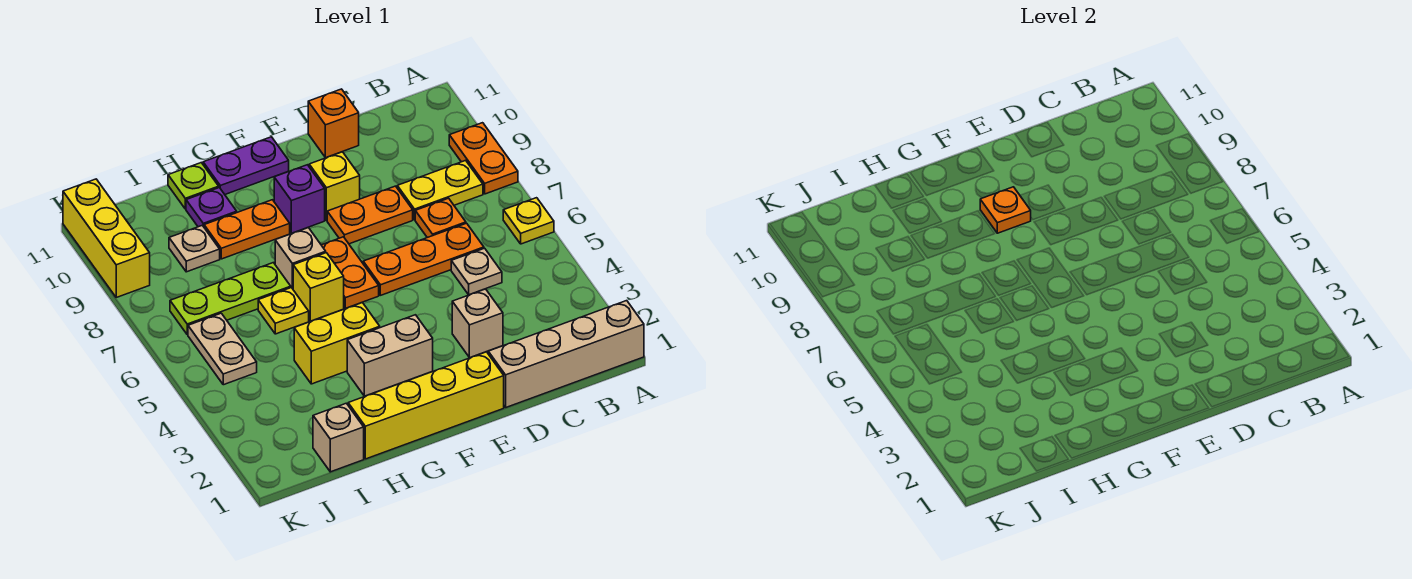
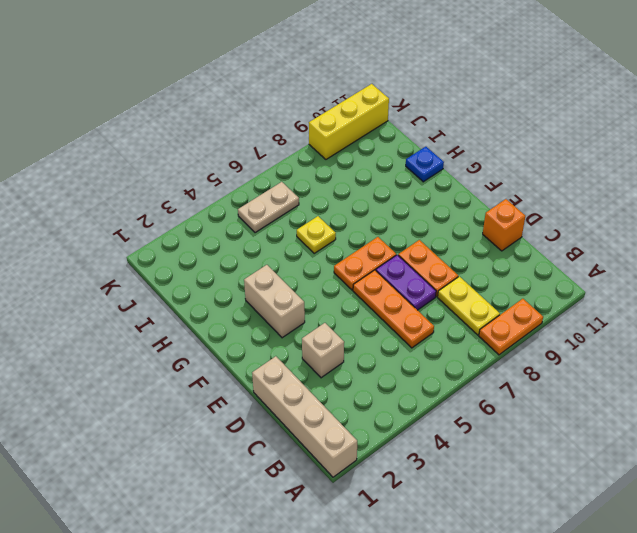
purple plate D7:E7 level 1 -> purple plate F11:G11 level 1
blue plate H11 level 1 -> lime plate H11 level 1
none -> yellow plate A6 level 1
none -> tan plate C5 level 1
none -> orange plate C7 level 1

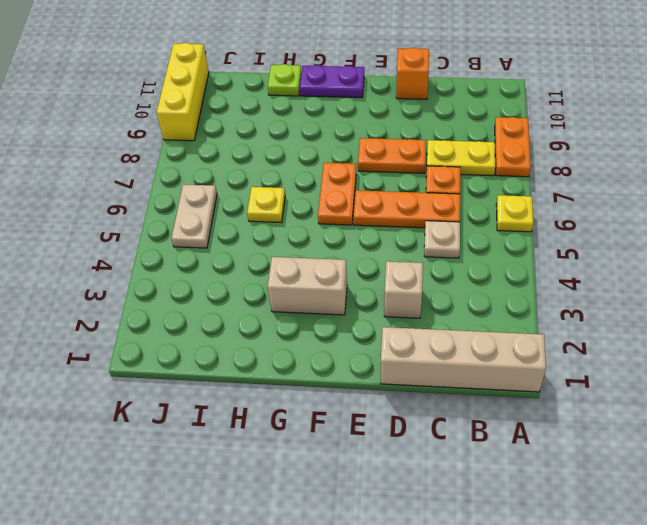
none -> yellow brick E1:H1 level 1
none -> yellow brick E9 level 1
none -> purple brick F9 level 1

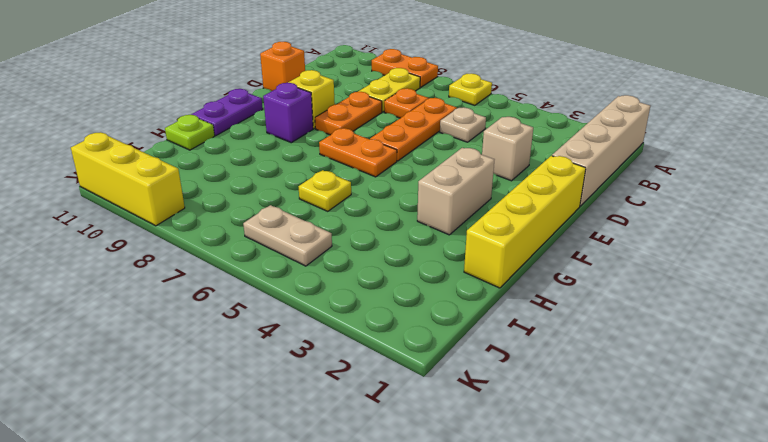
none -> yellow brick G4:H4 level 1
none -> yellow brick G6 level 1
none -> tan brick G7 level 1

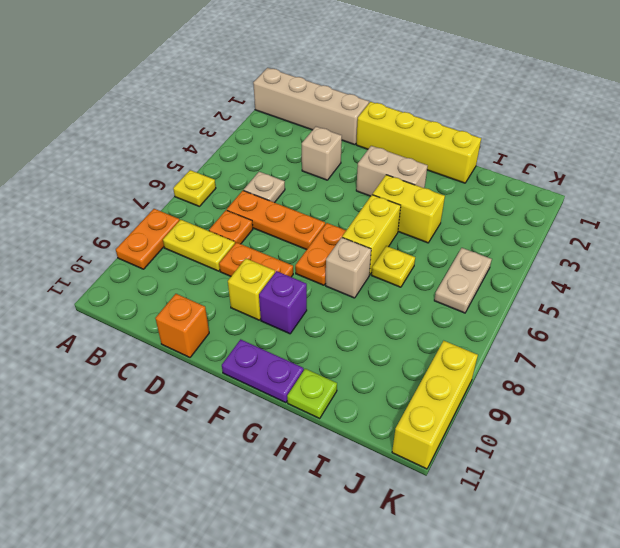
yellow brick G5:G6 level 1 -> yellow brick G6 level 1
none -> orange plate G9:H9 level 1
none -> lime plate H7:J7 level 1
none -> purple plate H10 level 1

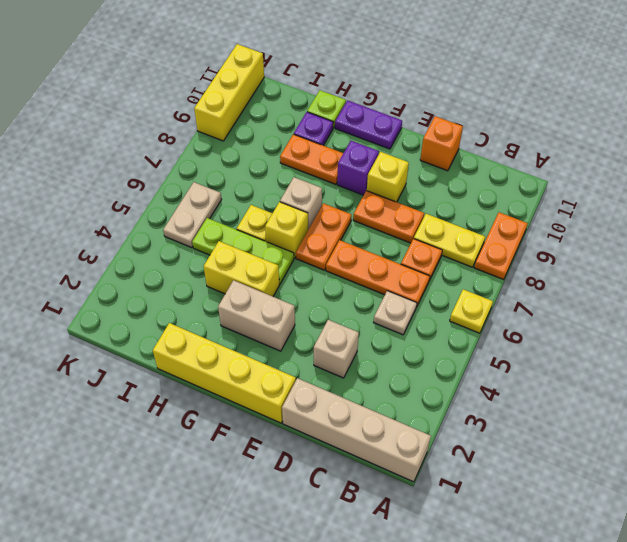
lime plate G5:I5 level 1 -> lime plate H7:J7 level 1
none -> tan brick I1 level 1
none -> tan plate I9 level 1
none -> orange plate F9 level 2

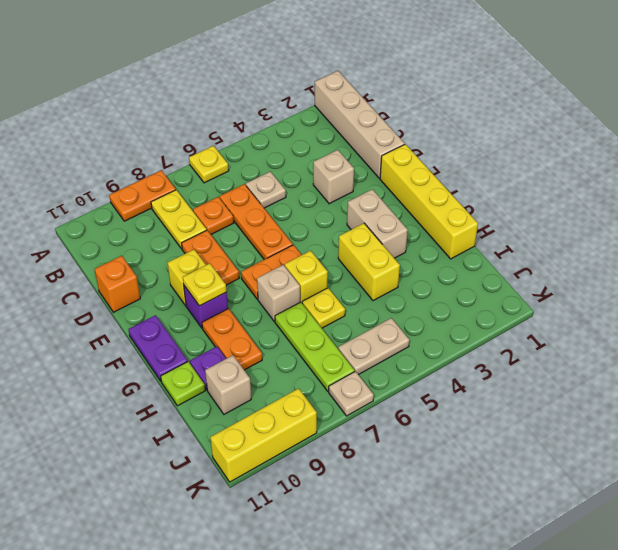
yellow plate F9 level 2 -> orange plate F9 level 2
tan brick I10 level 1 -> tan brick I1 level 1
tan plate K7 level 1 -> tan plate I9 level 1

